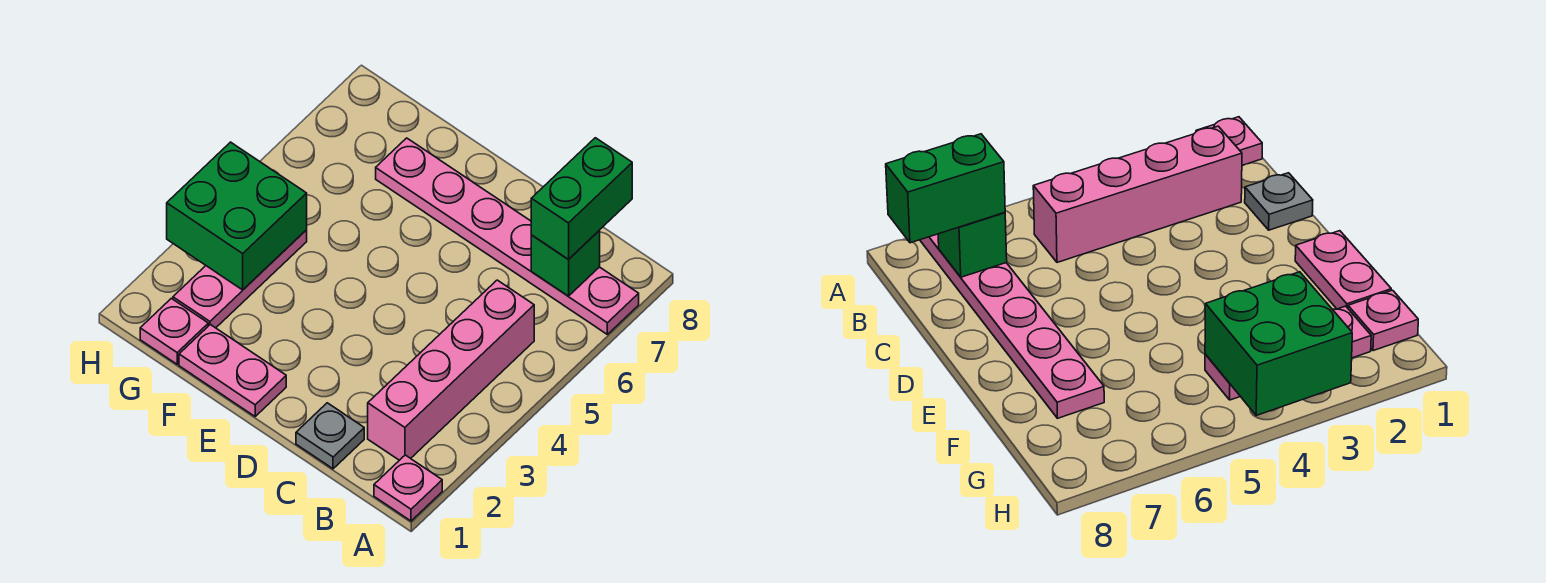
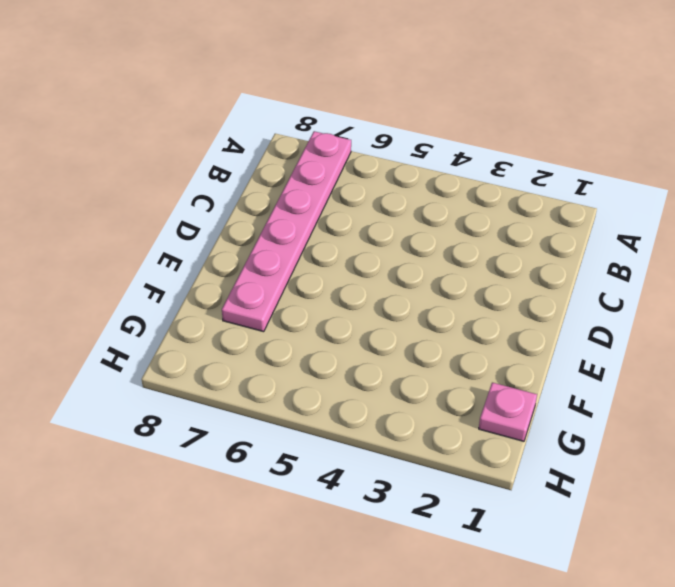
none -> pink plate A1 level 1
none -> pink brick B2:B5 level 1

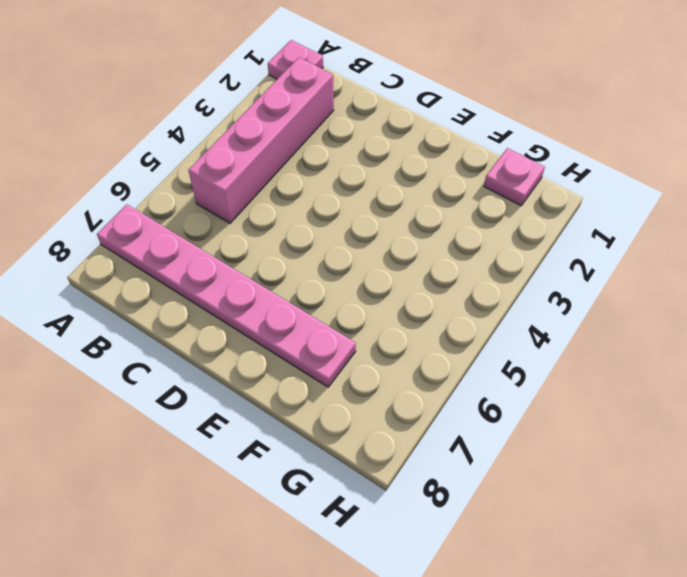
none -> grey plate C1 level 1
none -> pink plate E1:F1 level 1

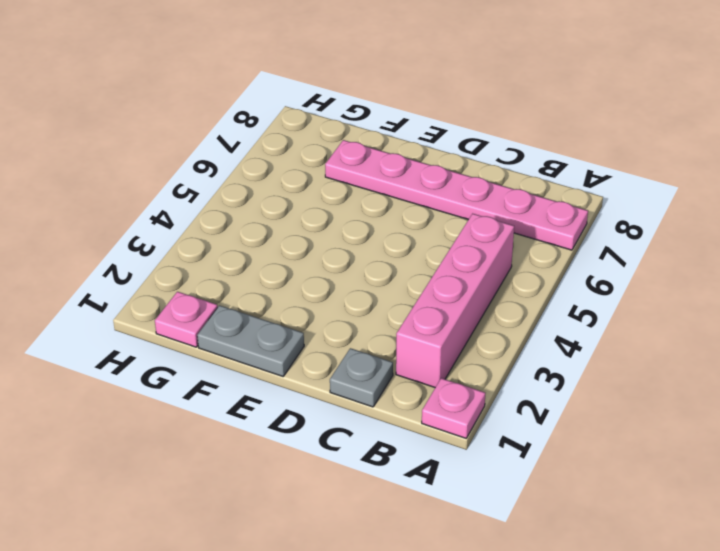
grey plate E1:F1 level 1 -> pink plate E1:F1 level 1
none -> pink plate G2:G4 level 1
none -> green brick B7 level 2

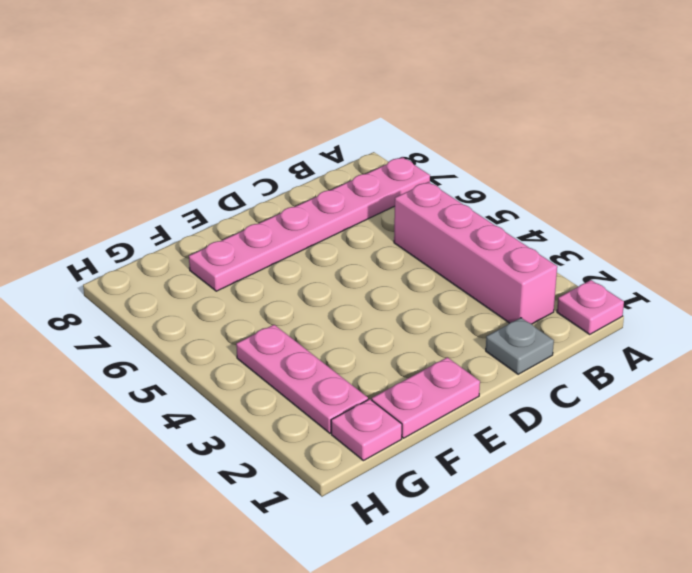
none -> green brick B7 level 2
none -> green brick G3:H4 level 2

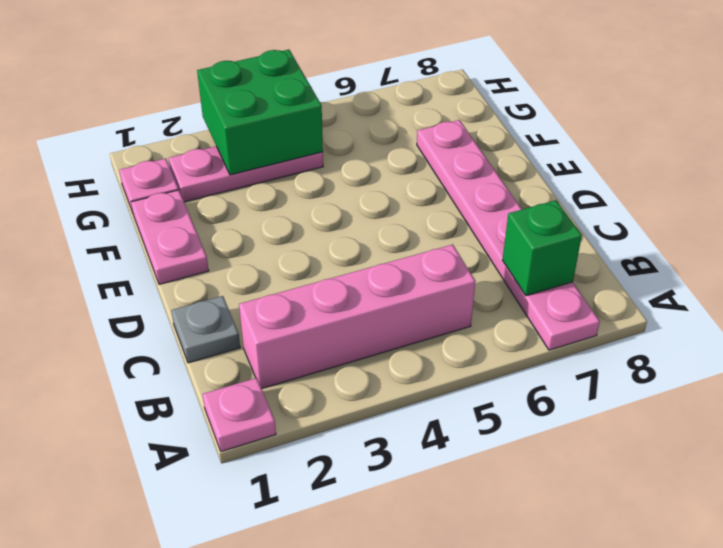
none -> green brick B7:B8 level 3

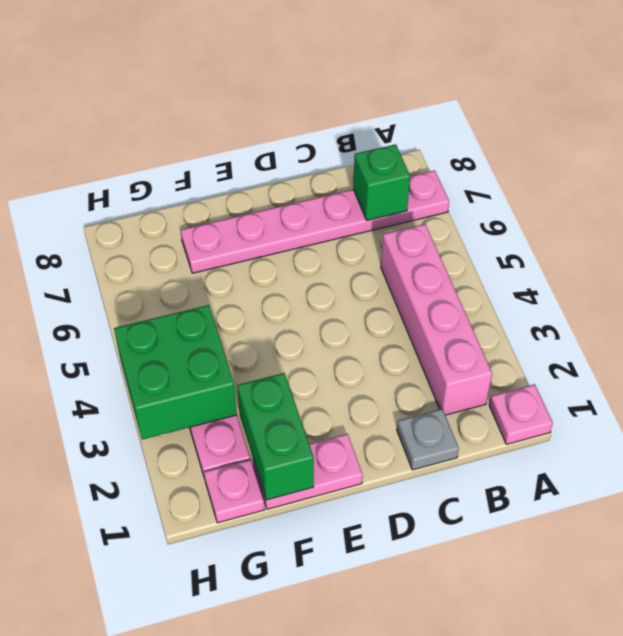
green brick F1:F2 level 2 -> green brick B7:B8 level 3

